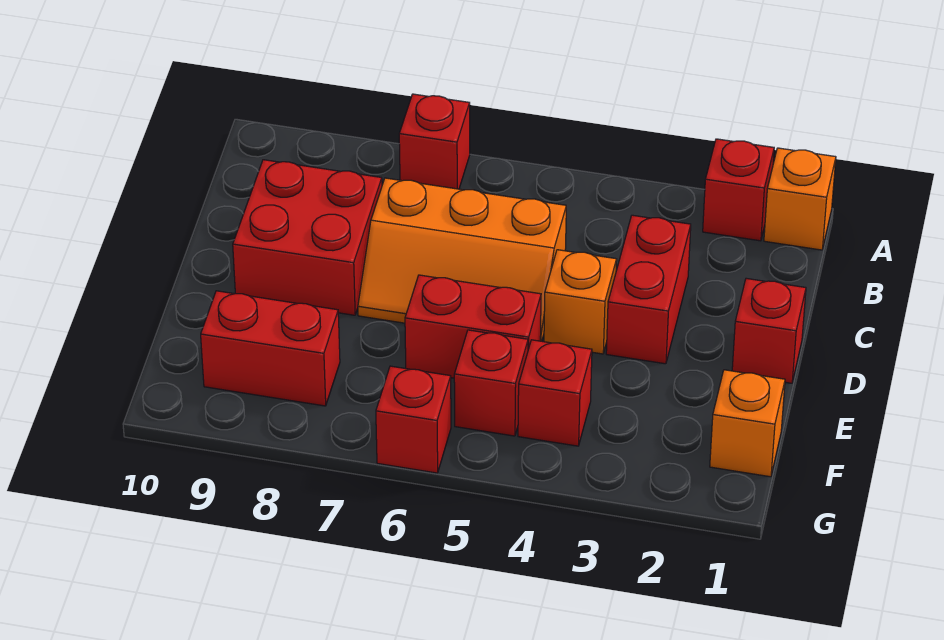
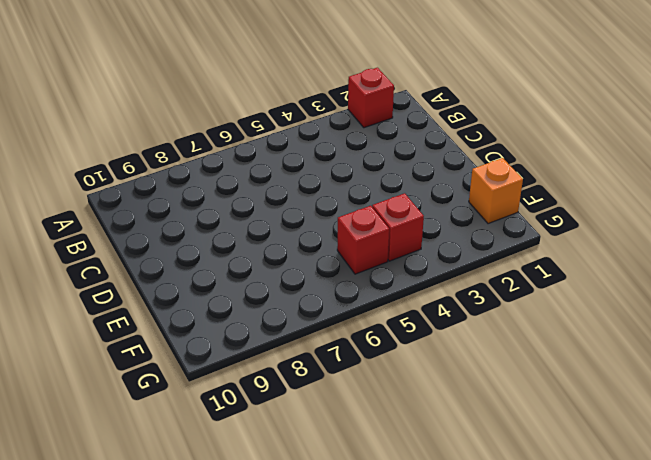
none -> orange brick A1 level 1
none -> red brick A7 level 1
none -> red brick C3:D3 level 1

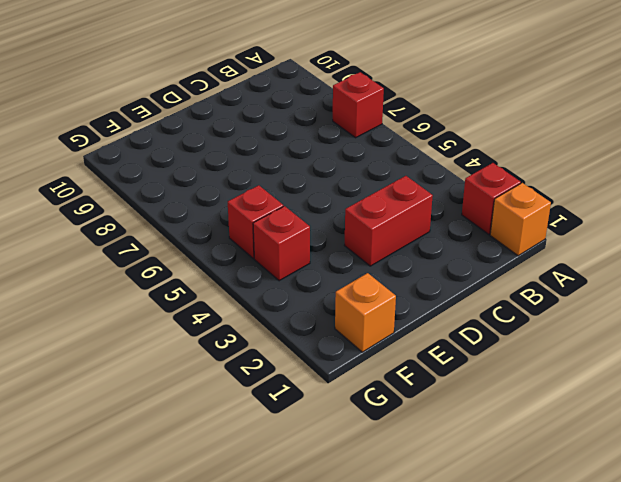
none -> orange slope C5:D7 level 1 top C
none -> red brick C8:D9 level 1
none -> red brick D1 level 1

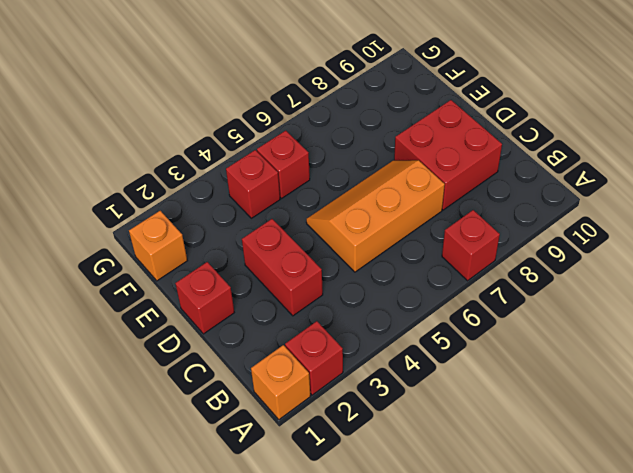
none -> orange brick D4 level 1
none -> red brick E5:E6 level 1
none -> red brick F8:F9 level 1

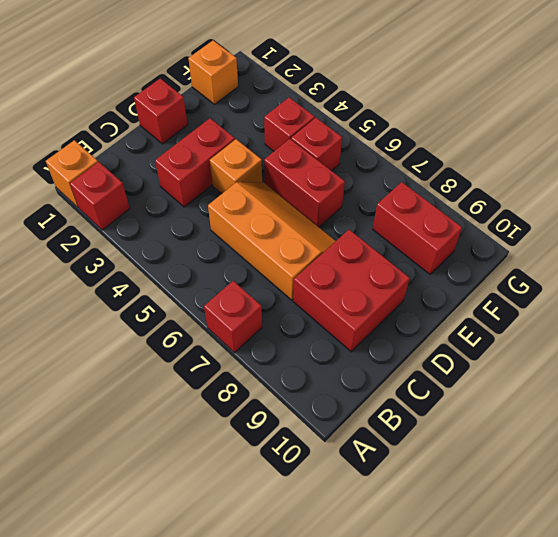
none -> red brick G6 level 1

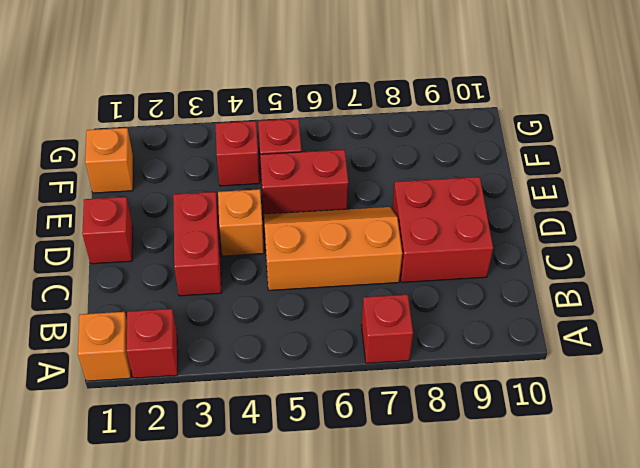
none -> red brick F8:F9 level 1
none -> red brick G6 level 1

